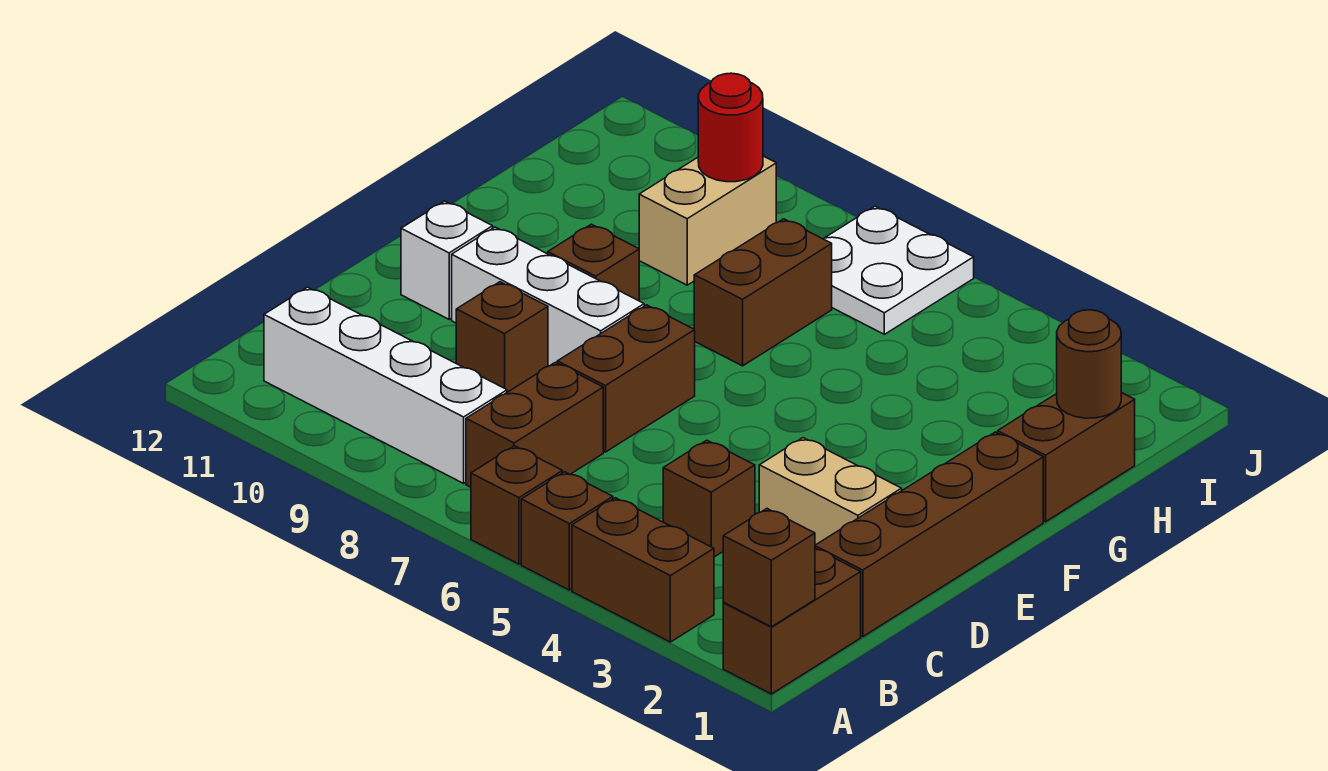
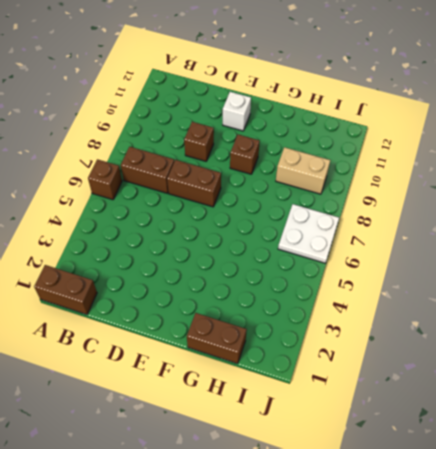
none -> brown brick A3:A4 level 1
none -> brown brick A5 level 1
none -> white brick B8:B11 level 1

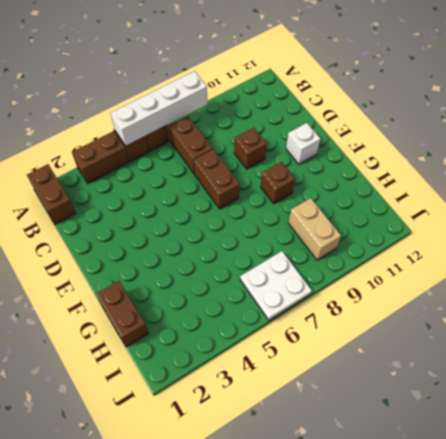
white brick A5:A8 level 2 -> white brick B8:B11 level 1
none -> brown brick C1:F1 level 1
none -> brown brick C4 level 1
none -> tan brick D2:D3 level 1

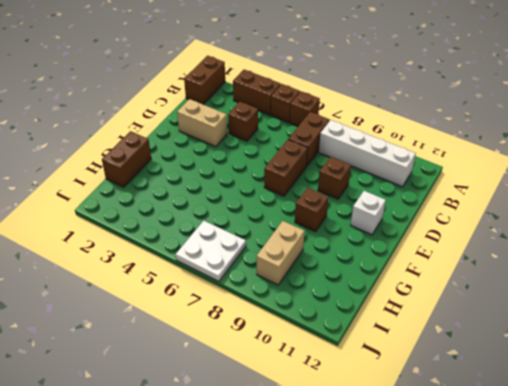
none -> brown brick C1:F1 level 1
none -> white brick E8:E10 level 1
none -> brown brick G7:H7 level 1

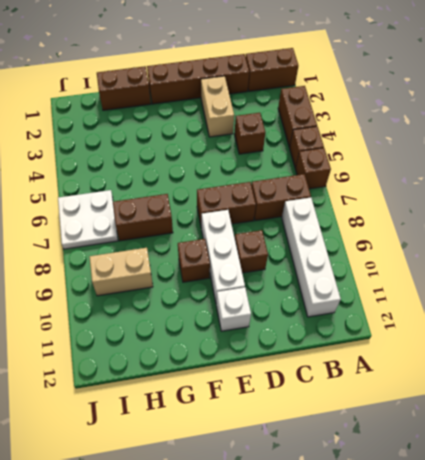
none -> brown brick A1 level 2
none -> brown round brick H1 level 2
none -> red round brick I9 level 2

